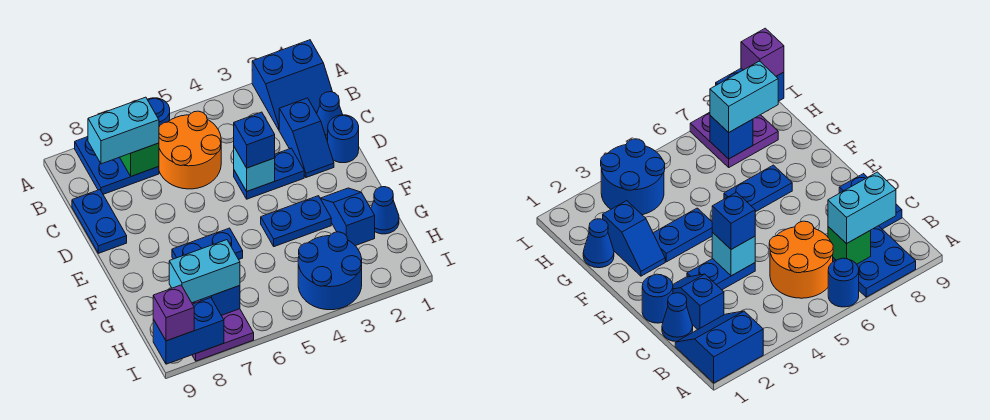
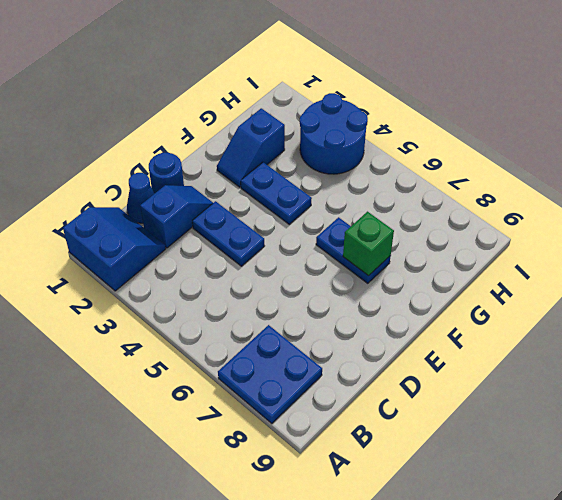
green brick F7 level 2 -> green brick B7 level 2
none -> blue round brick A6 level 1
none -> orange round brick B5:C6 level 1
none -> blue plate C9:D9 level 1

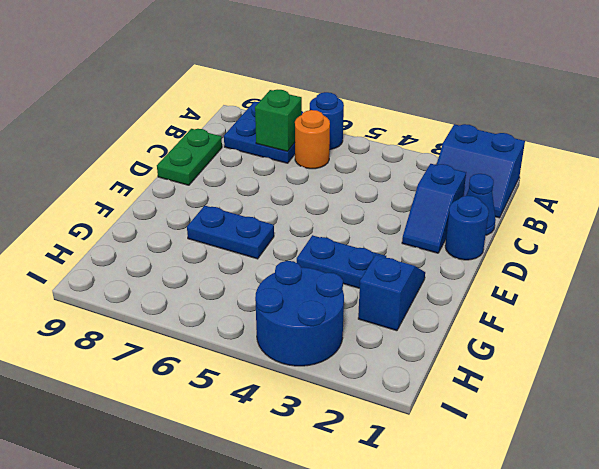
orange round brick B6 level 1 -> orange round brick B5:C6 level 1
green plate C9:D9 level 1 -> blue plate C9:D9 level 1
none -> blue plate D3:D4 level 1
none -> blue cone G1 level 1
none -> purple plate H7:I8 level 1

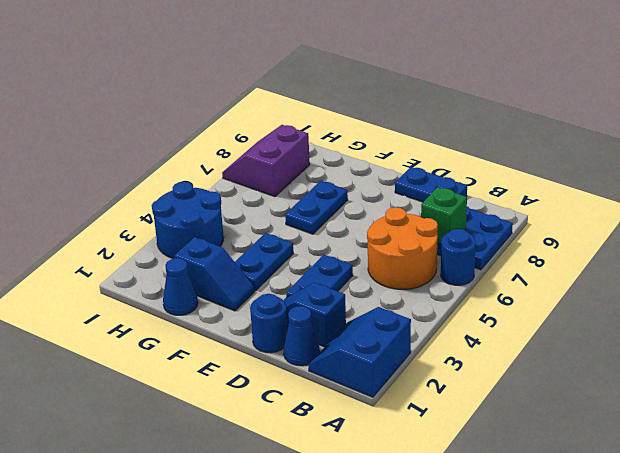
purple slope H7:I8 level 1 top H -> purple plate H7:I8 level 1
none -> cyan brick D4 level 2
none -> blue brick H7 level 2
none -> blue brick I8:I9 level 2

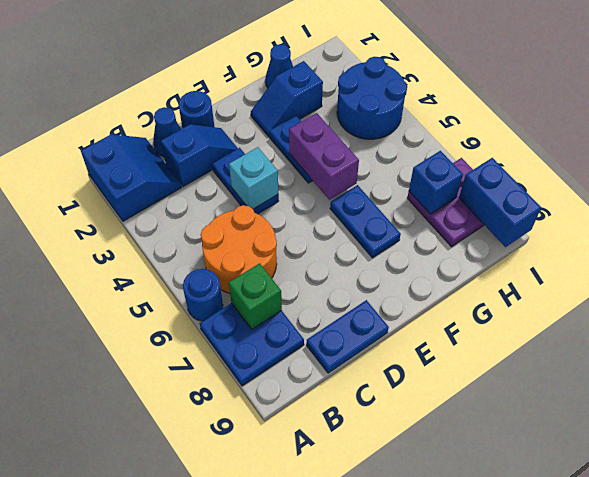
purple brick F4:F5 level 2 -> none
none -> cyan brick B7:B8 level 3
none -> blue brick D4 level 3
none -> cyan brick H7:H8 level 3

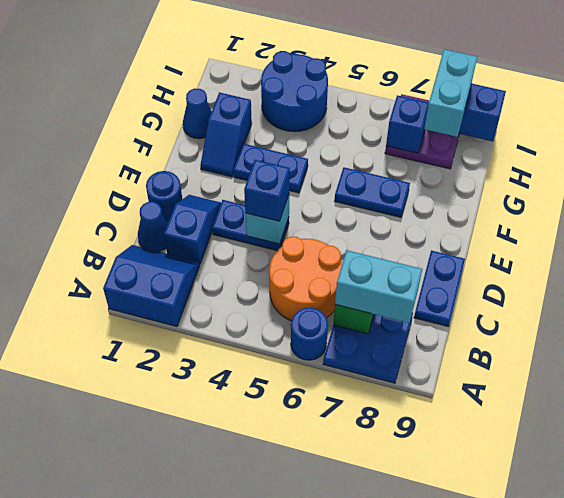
cyan brick H8:I8 level 3 -> cyan brick H7:H8 level 3
none -> purple brick I9 level 3

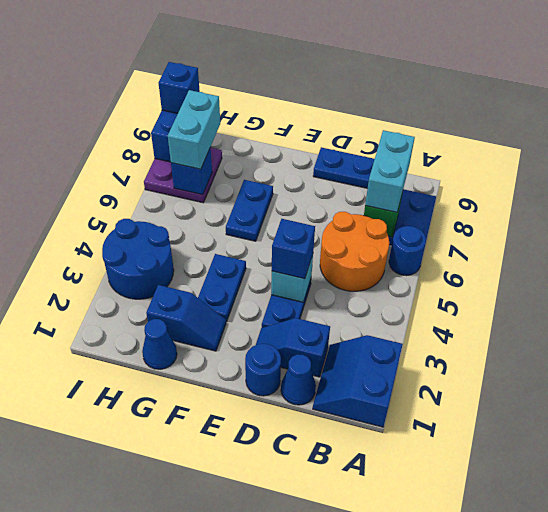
blue brick I9 level 3 -> purple brick I9 level 3

